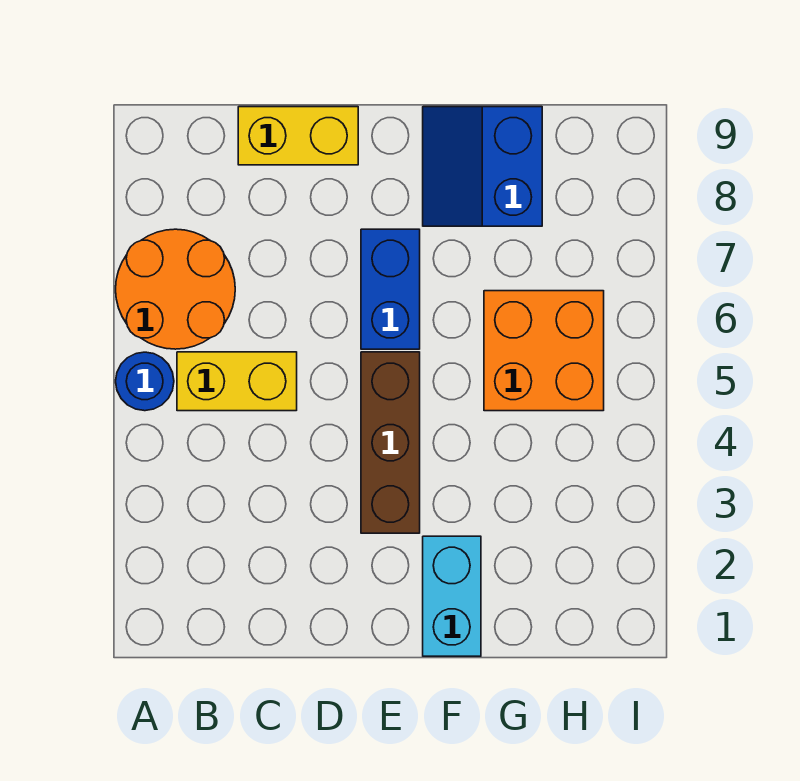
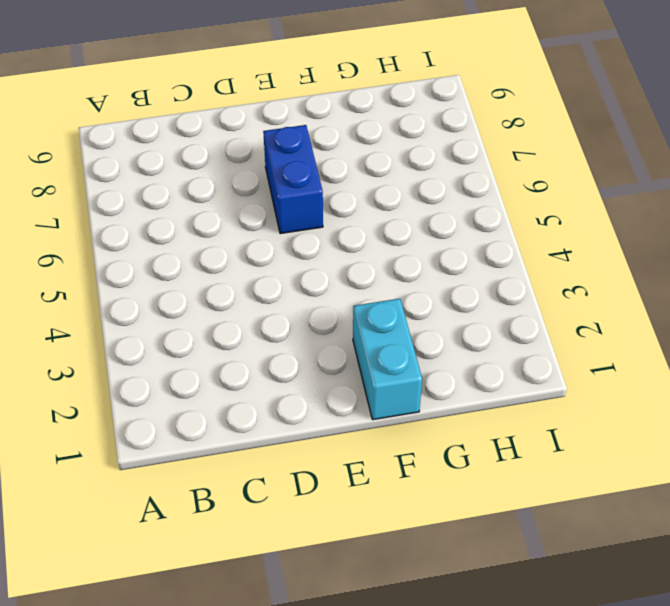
none -> blue round brick A5 level 1
none -> orange round brick A6:B7 level 1

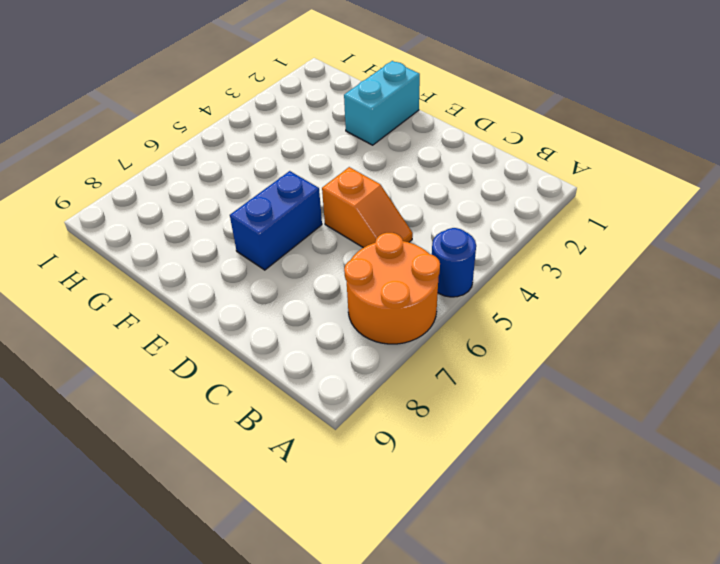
orange slope C5:D5 level 1 top D -> yellow brick B5:C5 level 1
none -> yellow brick C9:D9 level 1
none -> brown brick E3:E5 level 1

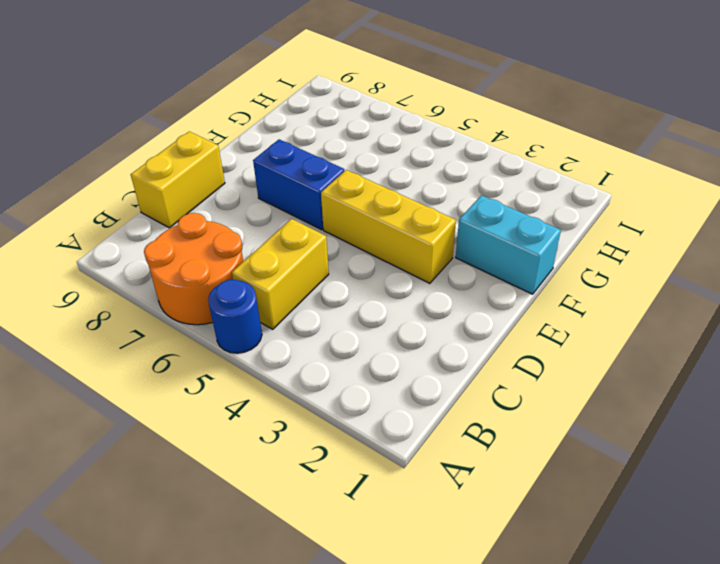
yellow brick E3:E5 level 1 -> brown brick E3:E5 level 1
none -> blue slope F8:G9 level 1 top G
none -> orange brick G5:H6 level 1

